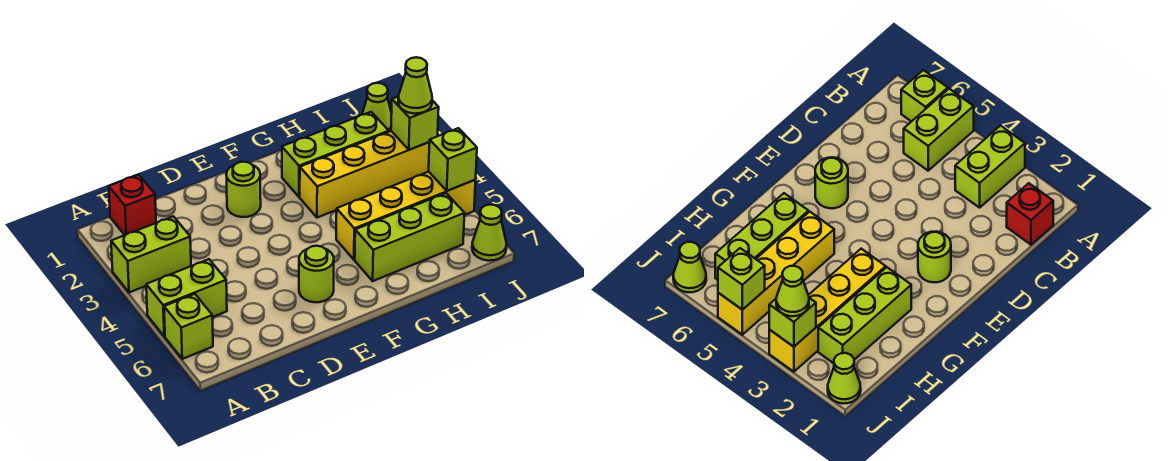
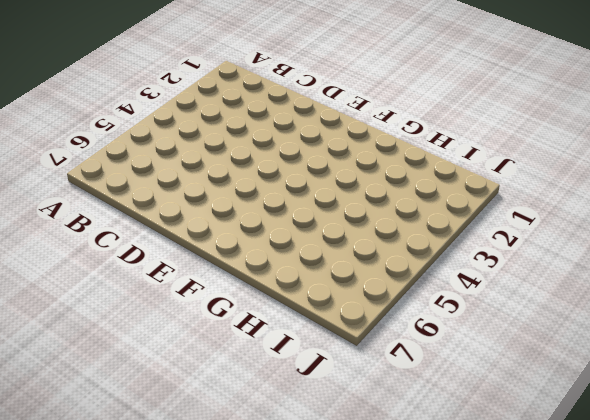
none -> lime brick A3:B3 level 1
none -> lime brick A5:B5 level 1
none -> lime brick A6 level 1

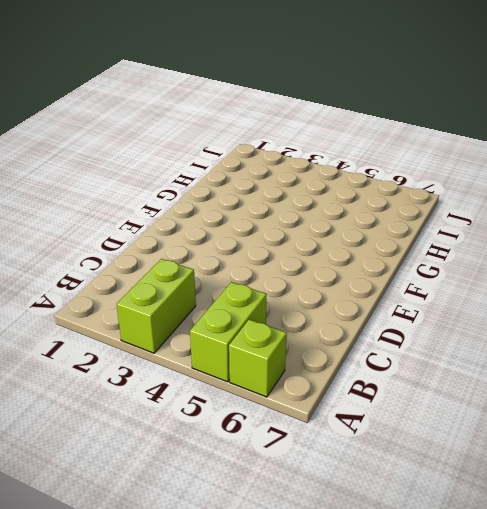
none -> red brick B1 level 1
none -> lime round brick E2 level 1
none -> lime round brick E6 level 1

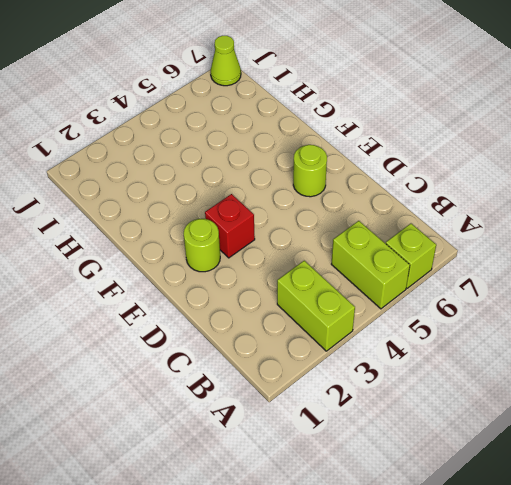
red brick E3 level 1 -> red brick B1 level 1
none -> lime brick G2:I2 level 1
none -> yellow brick G3:J3 level 1
none -> yellow brick G5:J5 level 1

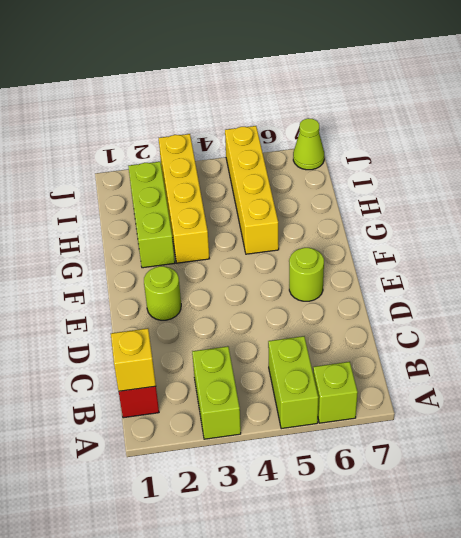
yellow brick B1 level 2 -> none
none -> lime brick G6:I6 level 1
none -> lime cone J1 level 1
none -> lime brick J3 level 2

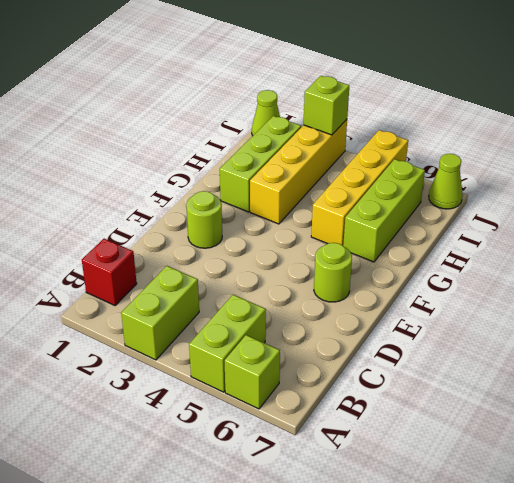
none -> lime brick J5 level 2
none -> lime cone J3 level 3

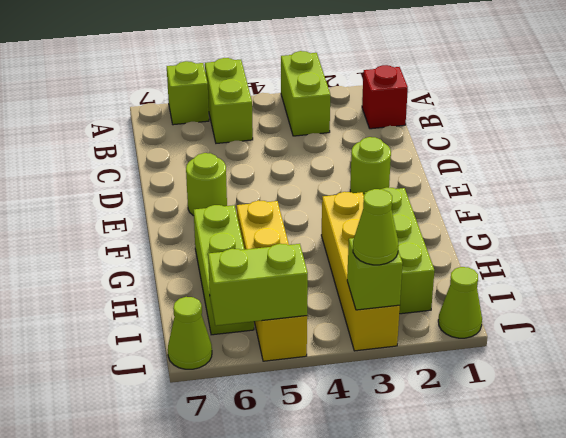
lime brick J5:J6 level 2 -> lime brick J5 level 2

